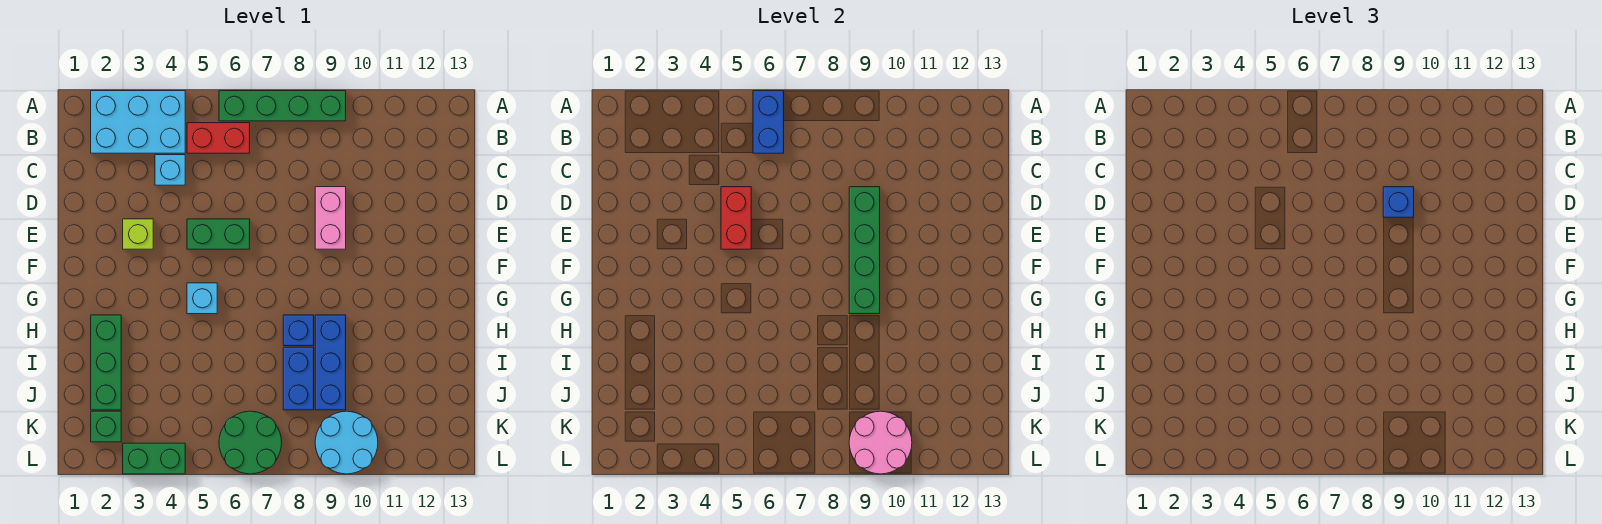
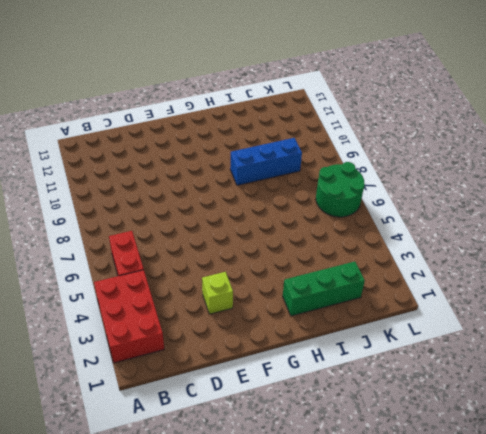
red brick A2:B4 level 1 -> cyan brick A2:B4 level 1
none -> green brick A6:A9 level 1
none -> cyan brick C4 level 1
none -> pink brick D9:E9 level 1

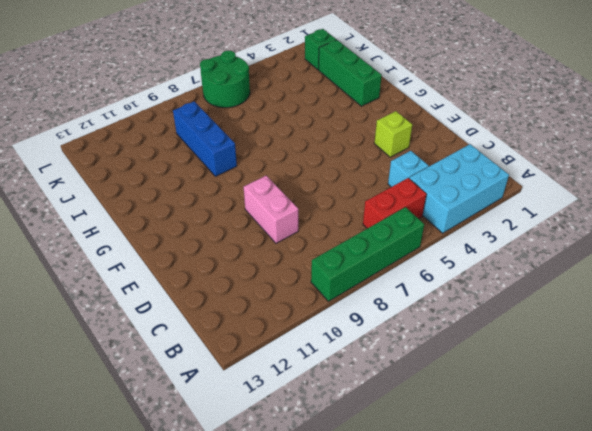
none -> green brick E5:E6 level 1
none -> cyan brick G5 level 1
none -> blue brick H8 level 1

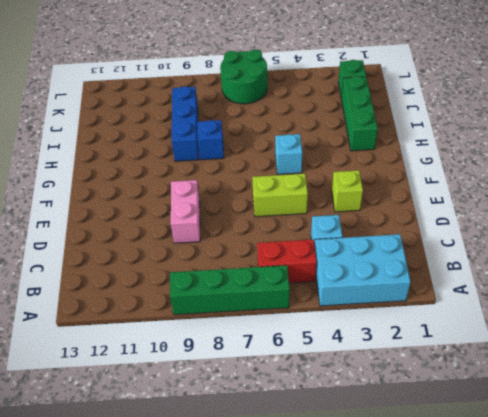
lime brick E5:E6 level 1 -> green brick E5:E6 level 1
none -> blue brick I8:J8 level 1
none -> cyan round brick K9:L10 level 1
none -> green brick L3:L4 level 1

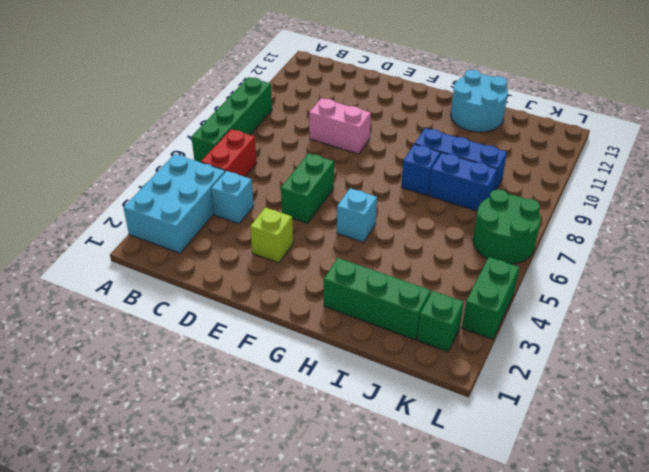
cyan round brick H12:I13 level 1 -> cyan round brick K9:L10 level 1
none -> blue brick A6:B6 level 2
none -> red brick D5:E5 level 2
none -> green brick D9:G9 level 2

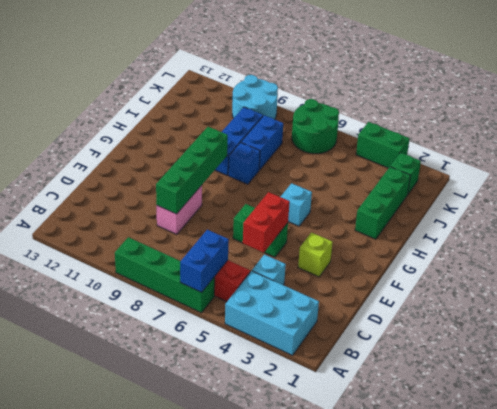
none -> pink round brick K9:L10 level 2
none -> blue brick D9 level 3

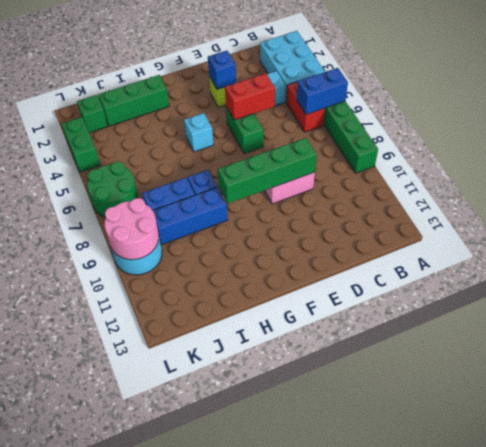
blue brick E3 level 2 -> blue brick D9 level 3

